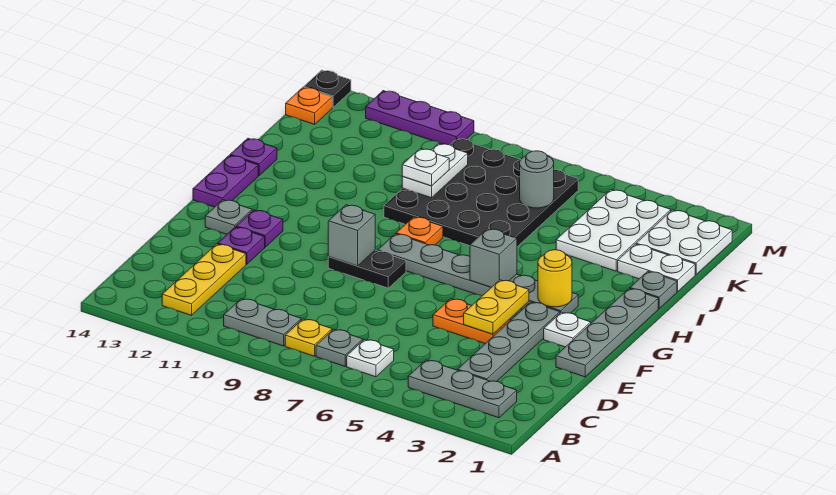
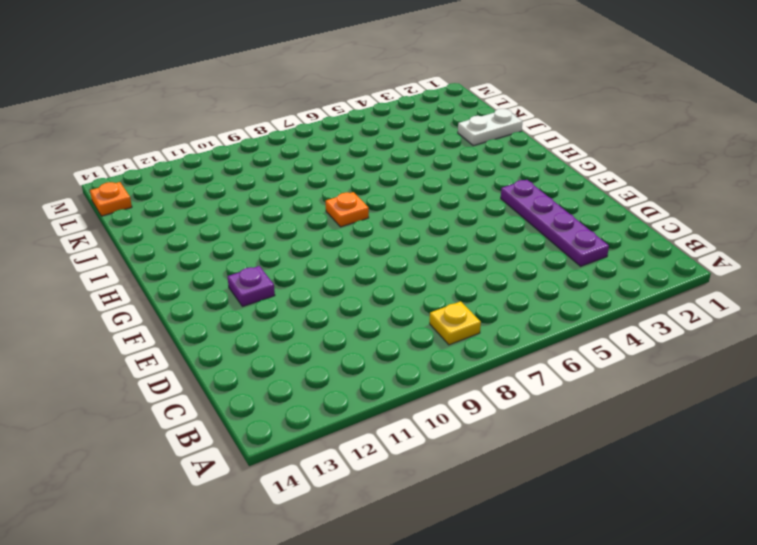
purple plate C3:F3 level 1 -> grey plate C3:F3 level 1
none -> grey plate B2:B4 level 1
none -> white plate B6 level 1
none -> grey plate B7 level 1
none -> grey plate B9:B10 level 1

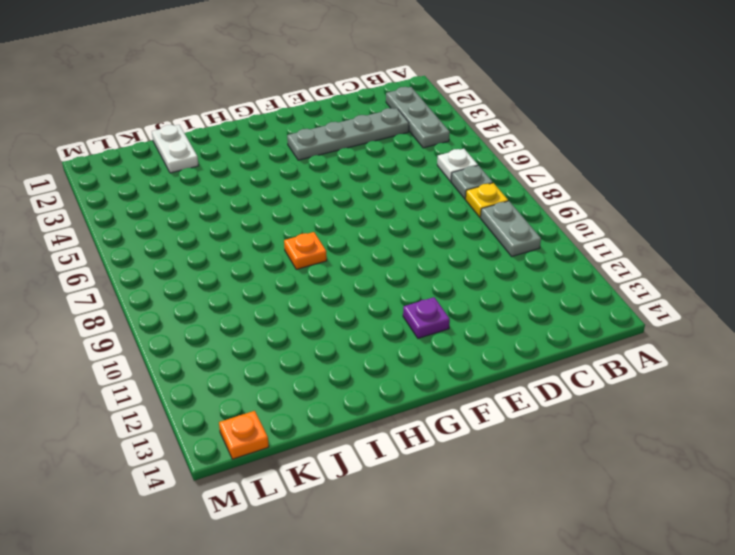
none -> yellow plate B12:D12 level 1
none -> grey plate E1:H1 level 1
none -> orange plate E4:E5 level 1
none -> purple plate E12 level 1

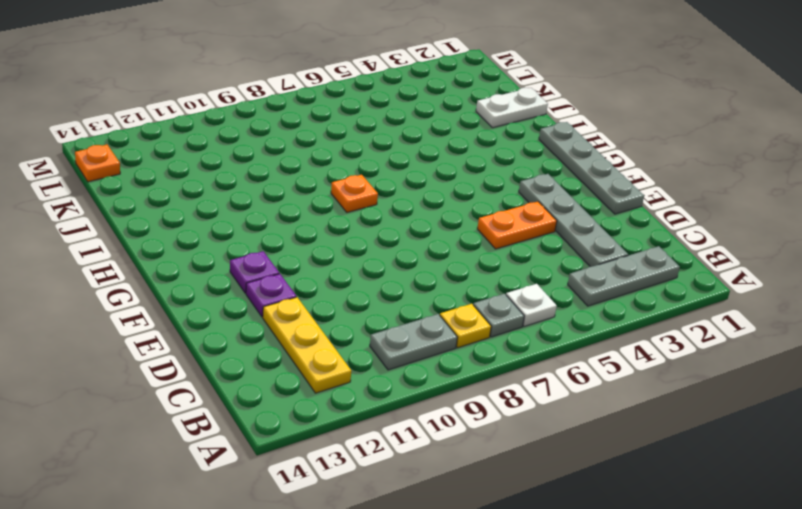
none -> white plate F2 level 1
none -> black plate F8:F9 level 1
none -> grey plate F13 level 1
none -> grey plate G3:G8 level 1

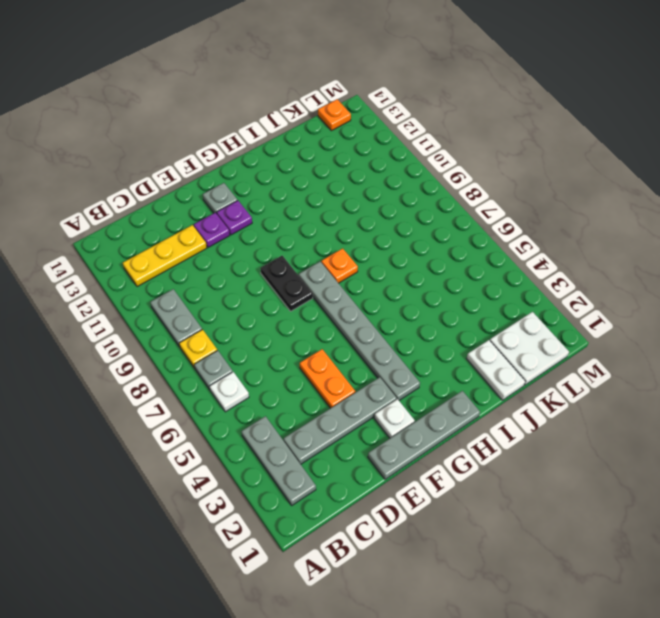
none -> purple plate G14:H14 level 1
none -> grey plate I1 level 1
none -> black plate I6:L9 level 1
none -> purple plate I14 level 1

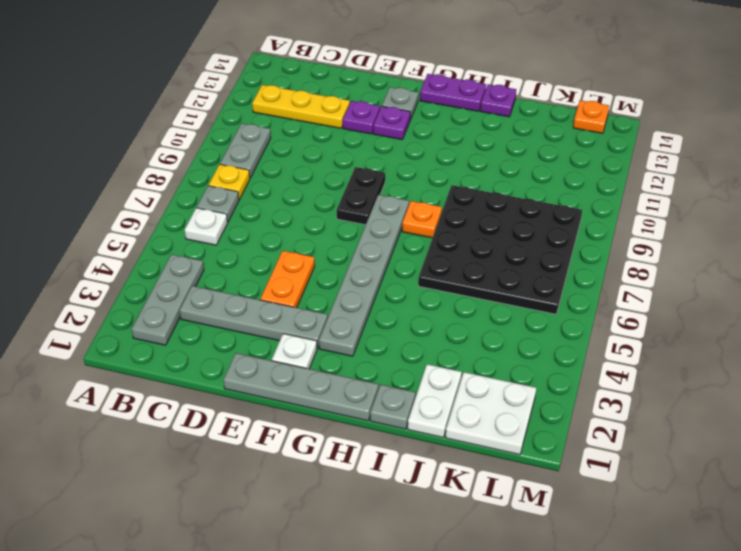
none -> white plate J3:L4 level 1
none -> purple plate M10:M12 level 1
none -> black plate M14 level 1
none -> yellow plate E4:F4 level 2

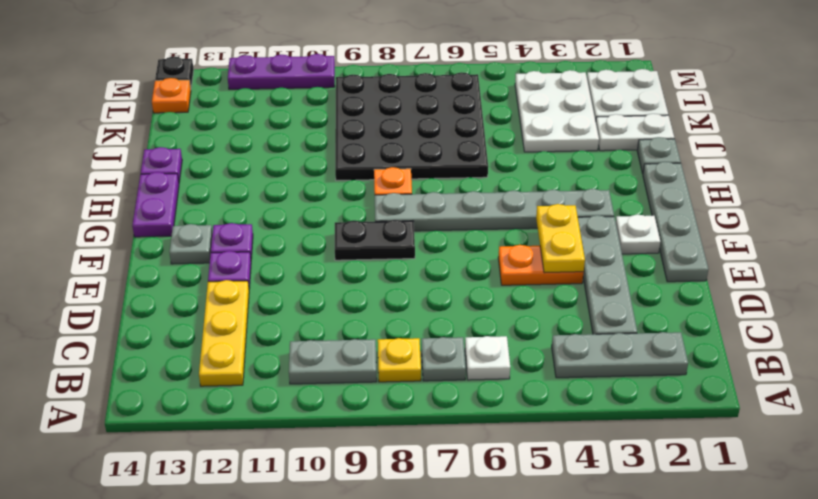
none -> grey brick F9 level 2
none -> yellow round brick G3 level 2
none -> grey brick G5 level 2
none -> white plate J9:K9 level 2

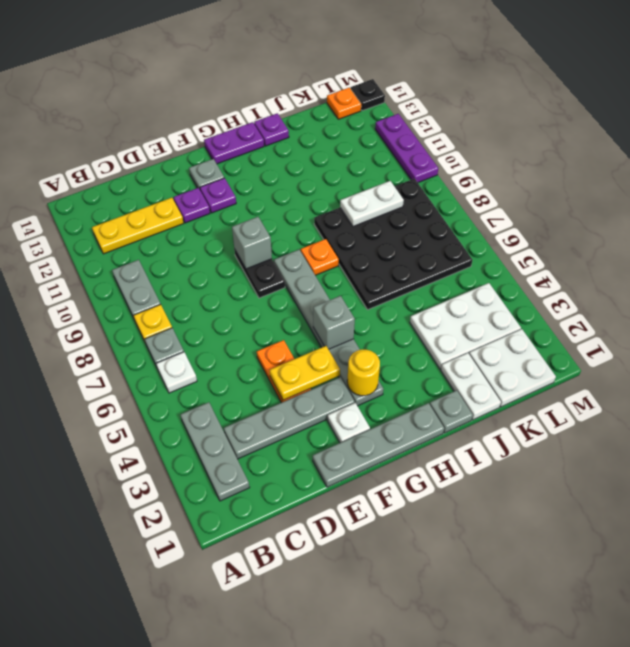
none -> grey round brick K6 level 2
none -> white plate J9 level 3

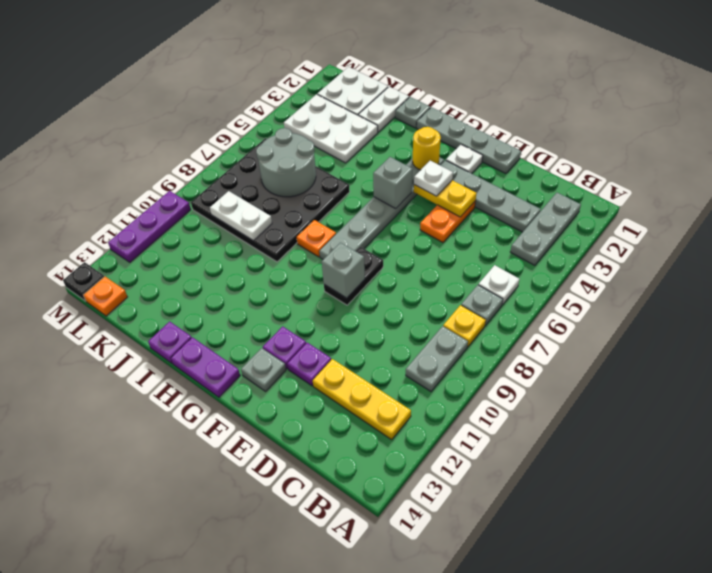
white plate F4 level 3 -> white plate J9 level 3
grey round brick J6:K7 level 2 -> grey round brick K6 level 2

